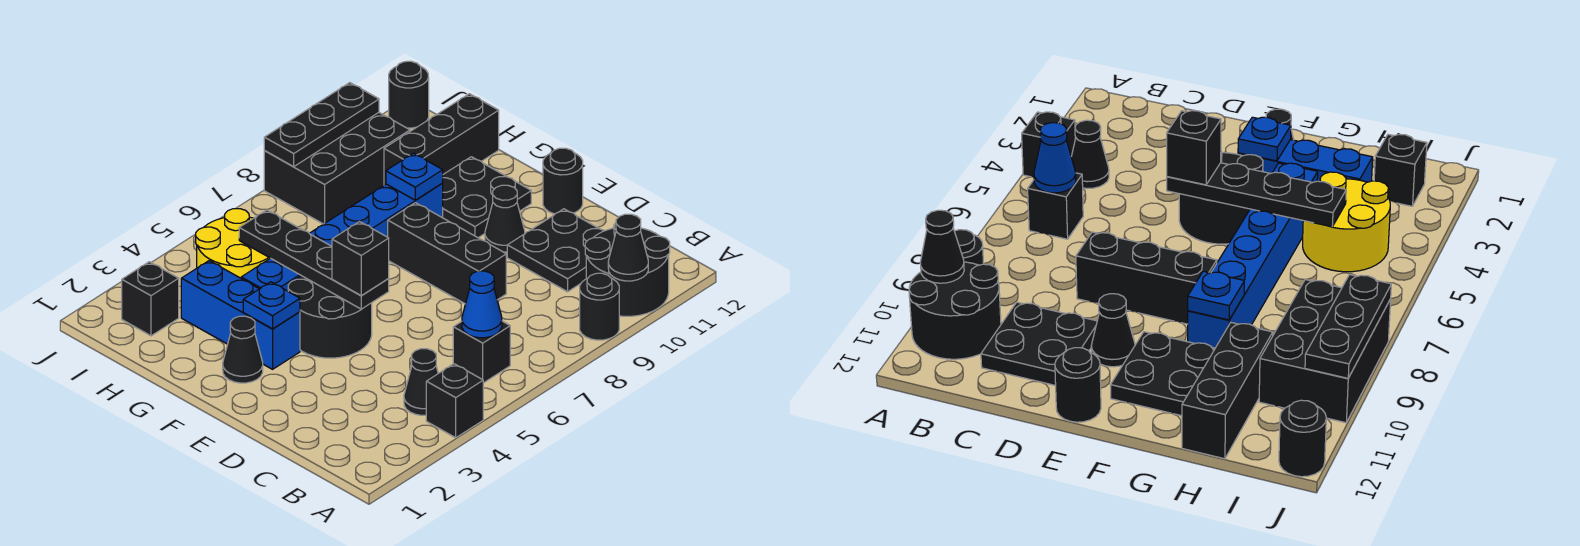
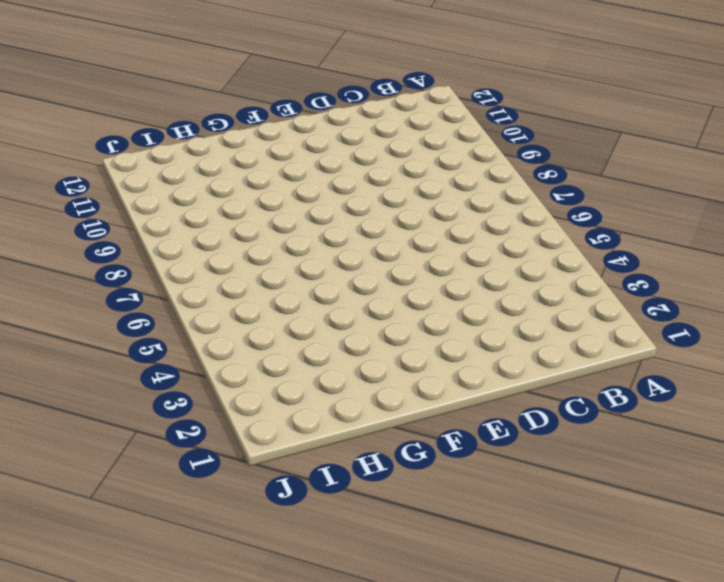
none -> black brick A4 level 1
none -> black round brick A9 level 1
none -> black round brick A10:B11 level 1

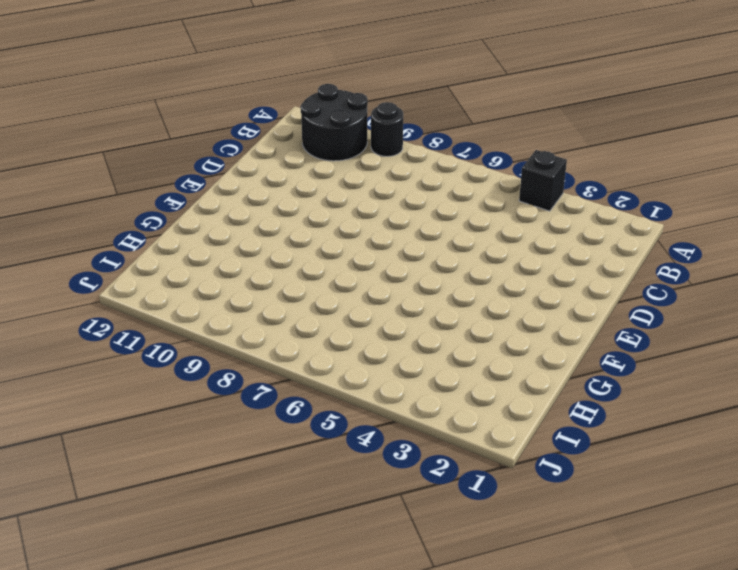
none -> black cone B4 level 1
none -> black brick B6 level 1
none -> black plate C10:D11 level 1

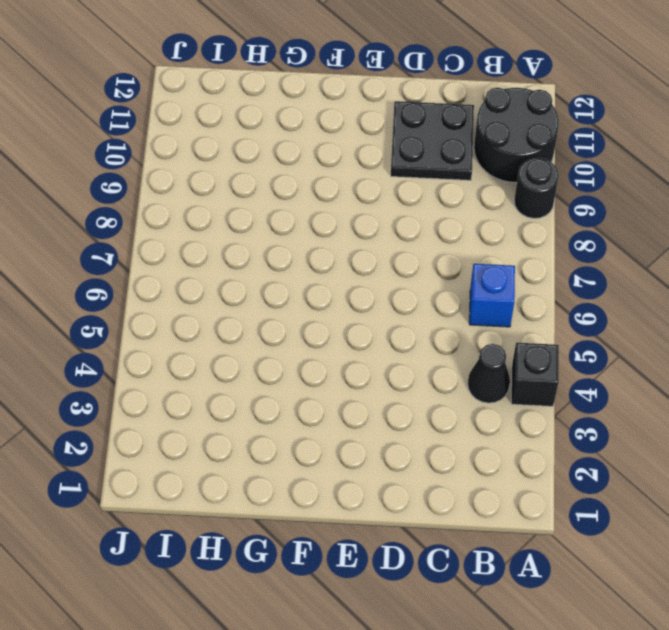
blue brick B6 level 1 -> black brick B6 level 1
none -> black brick D8:F8 level 1
none -> black round brick E4:F5 level 1
none -> black cone E10 level 1

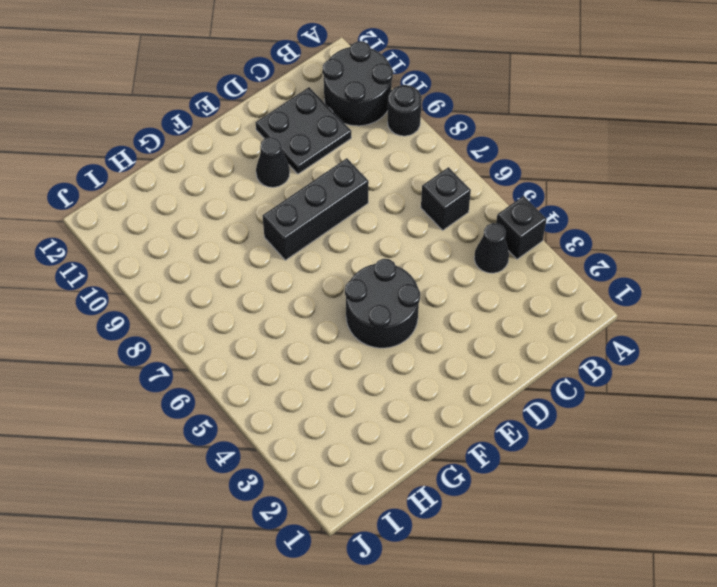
none -> black round brick E12 level 1
none -> black cone F2 level 1
none -> blue brick F3:H3 level 1

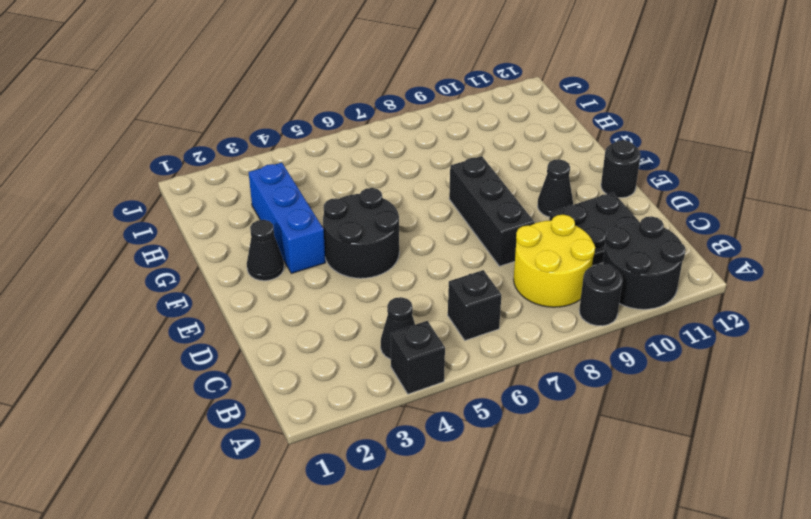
yellow round brick B8:C9 level 1 -> yellow round brick H4:I5 level 1
none -> black plate F10:G11 level 1
none -> blue brick G4:G9 level 1
none -> black brick H10:H12 level 1

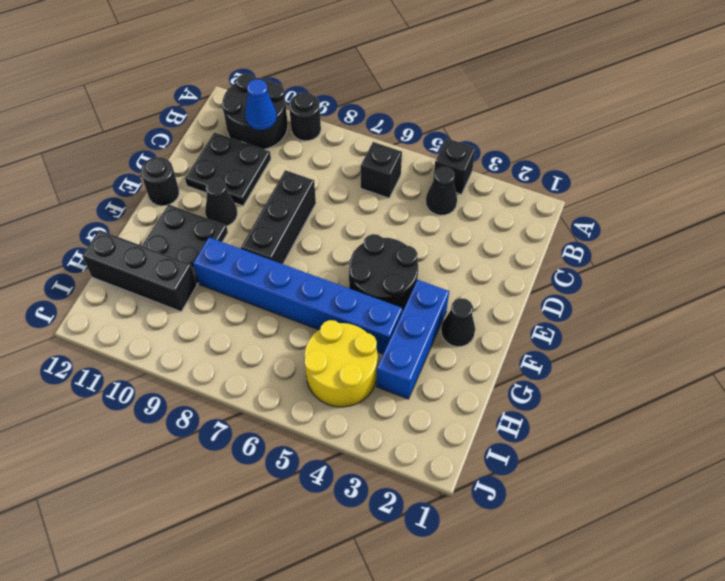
blue cone B10 level 2 -> blue cone B6 level 2
none -> black brick I2 level 1
none -> black brick I8:J10 level 1
none -> black round brick J12 level 1

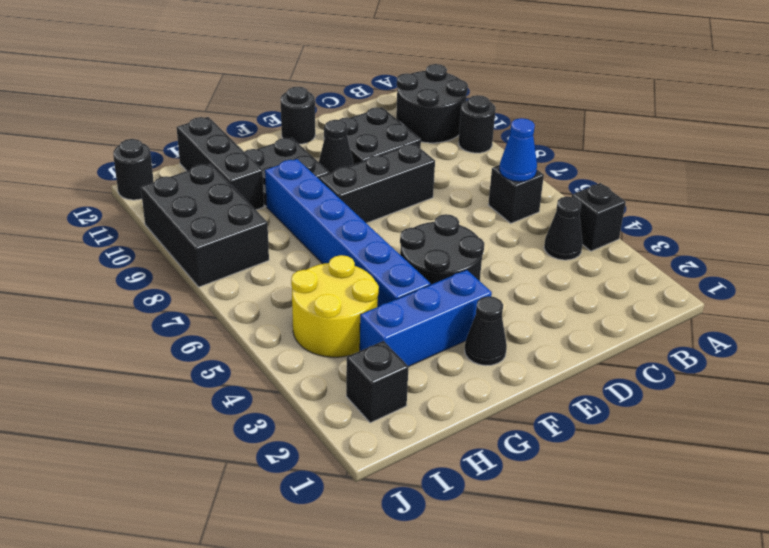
none -> black cone A10 level 2
none -> black plate E5:H5 level 2
none -> blue plate F3 level 2

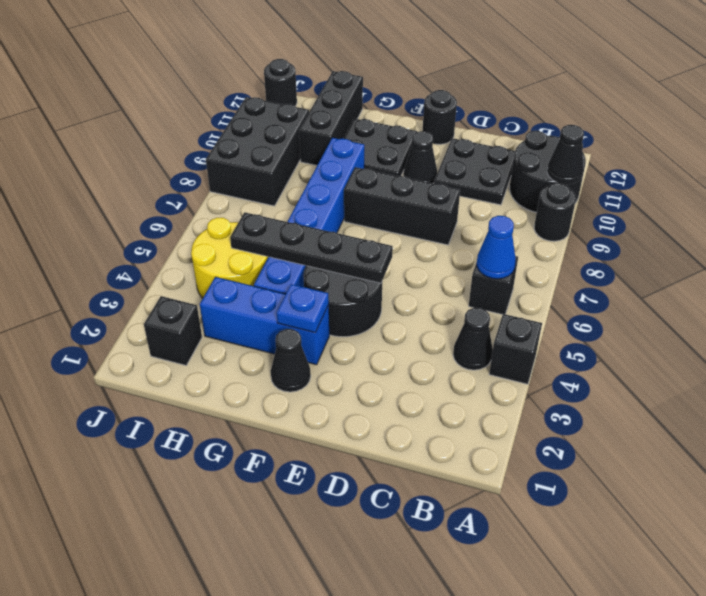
none -> blue plate G9 level 2
none -> black plate J8:J10 level 2
none -> black brick E5 level 3

